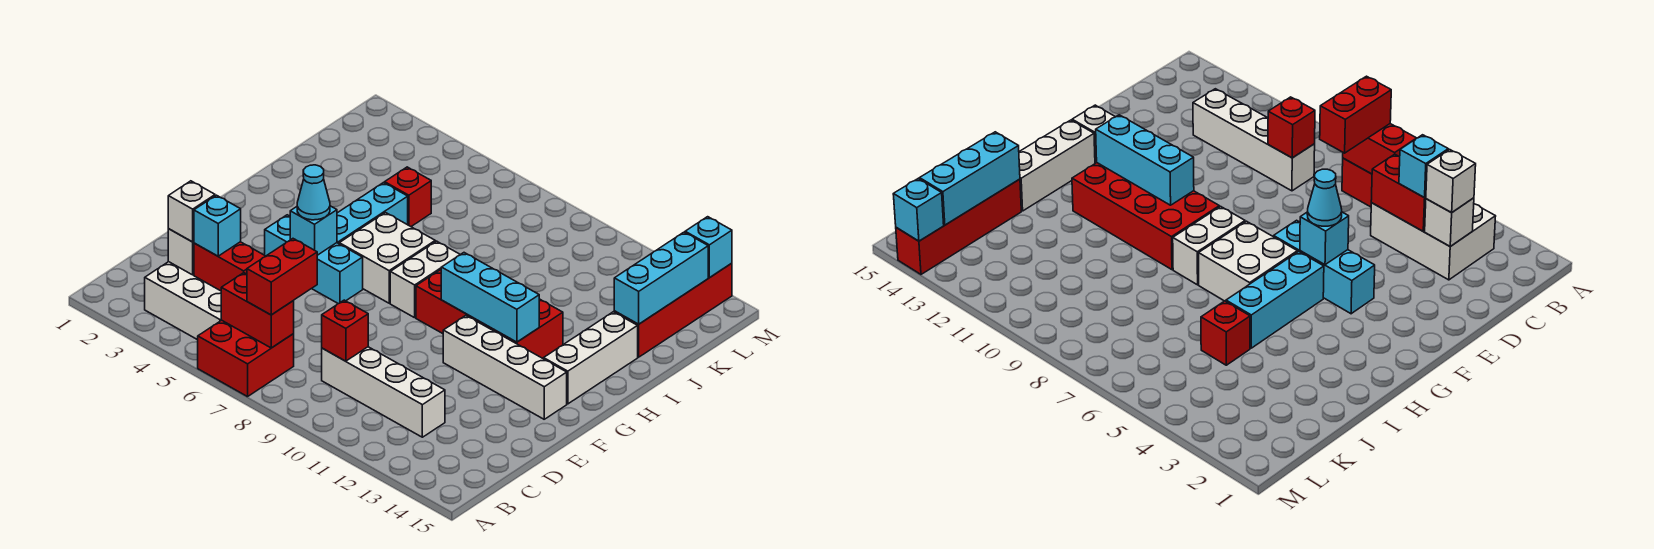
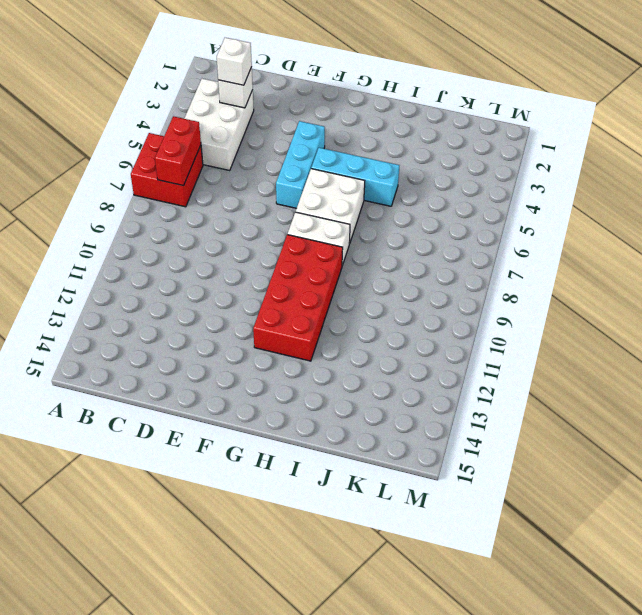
none -> white brick C9:C12 level 1
none -> white brick F11:F14 level 1
none -> white brick G14:I14 level 1

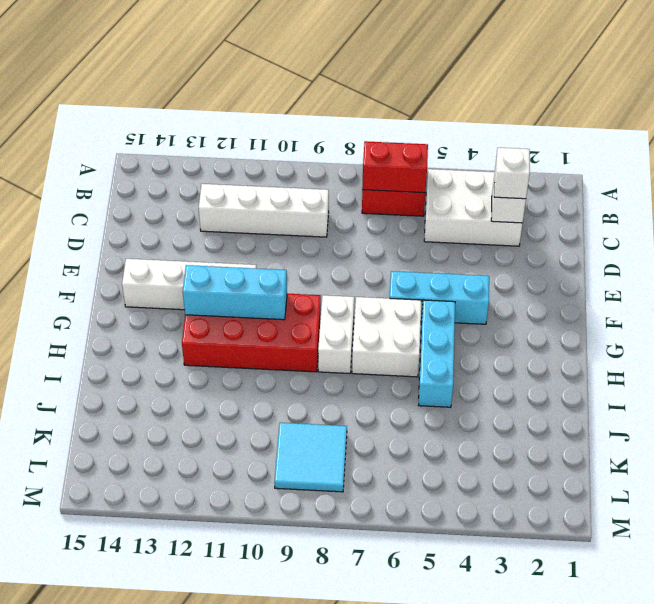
cyan tile K8:L9 level 1 -> none
none -> white brick G14:I14 level 1
none -> red brick J5 level 1
none -> red brick J14:M14 level 1

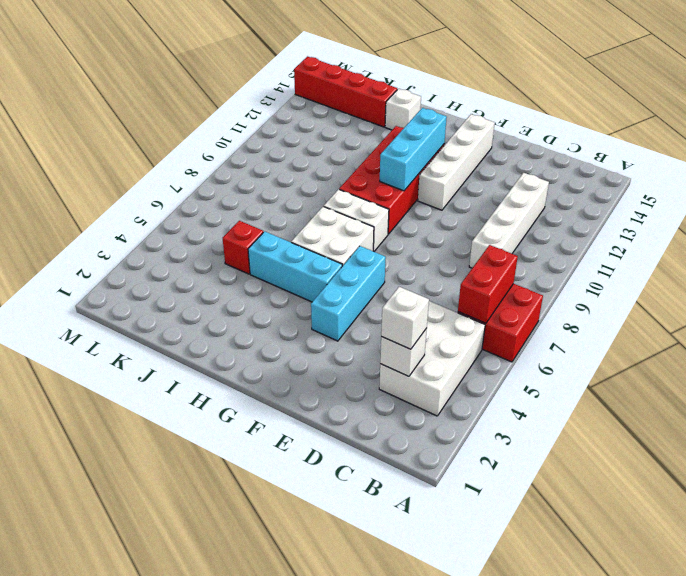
white brick I14 level 1 -> white brick G14:I14 level 1
none -> red brick C4:C5 level 2
none -> red brick C9 level 2
none -> cyan brick F5 level 2

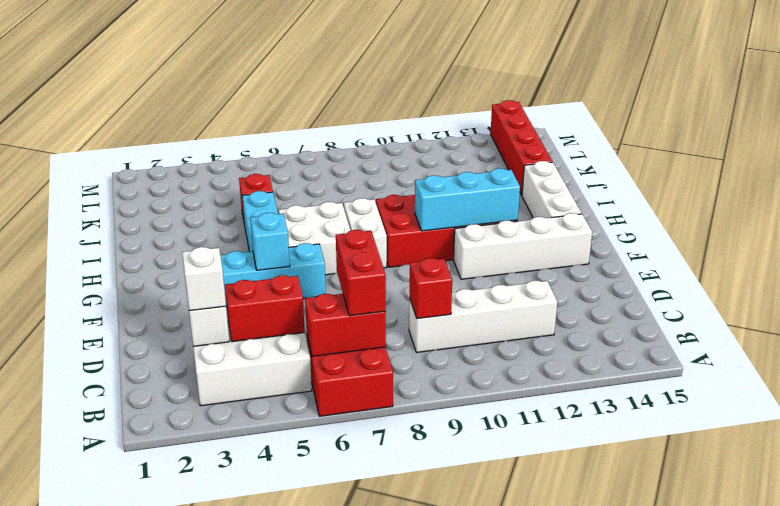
none -> cyan brick J14:L14 level 2
none -> cyan brick M14 level 2
none -> cyan brick C4 level 3

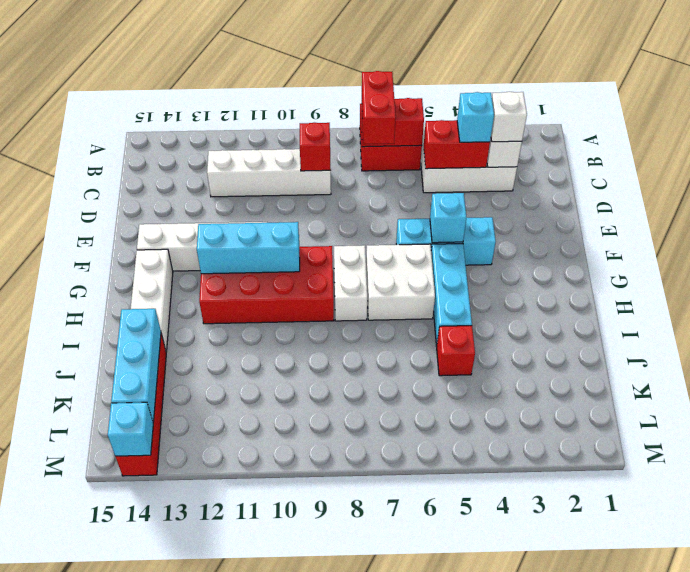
none -> cyan cone F5 level 3

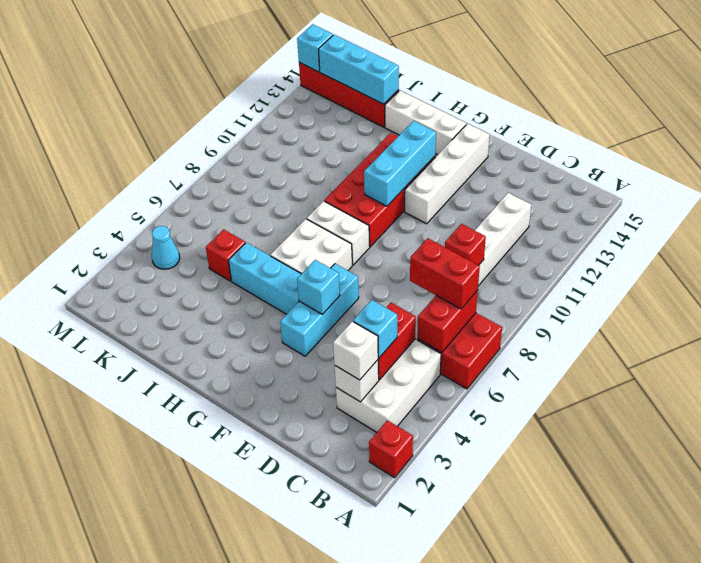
red brick A2 level 1 -> none
cyan cone L4 level 1 -> cyan cone F5 level 3

